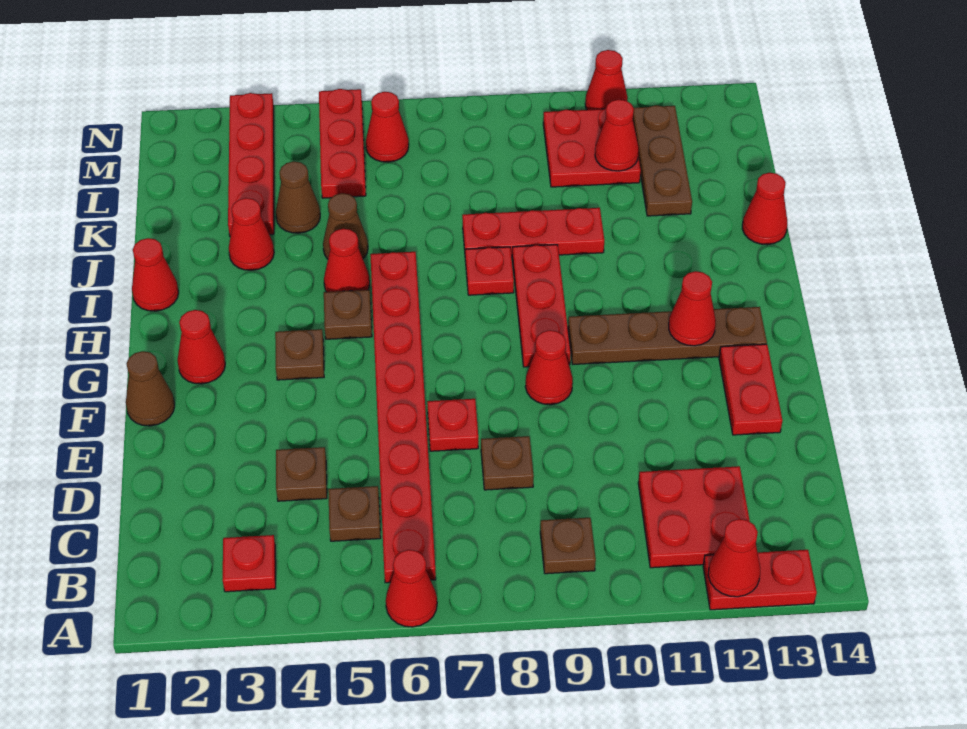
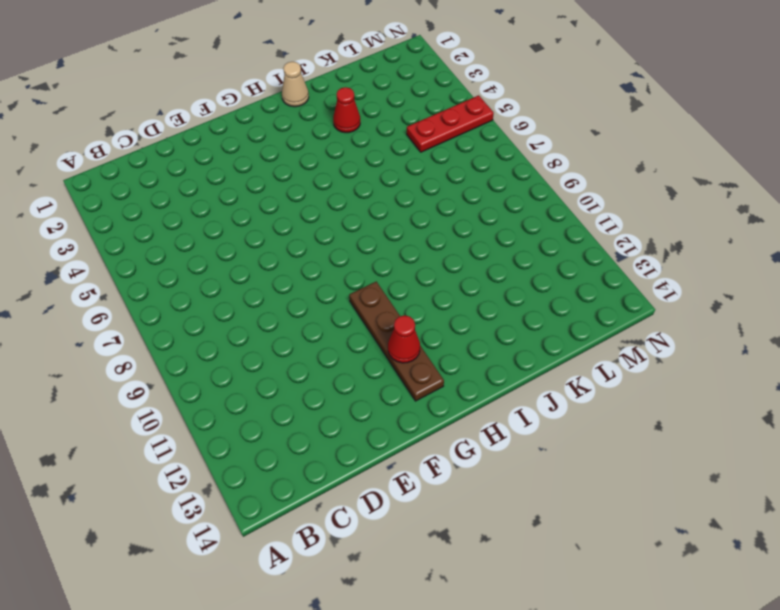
tan cone I1 level 1 -> red cone I1 level 1
none -> red cone A6 level 1
none -> red plate A12:A13 level 1
none -> red plate B3 level 1
none -> red plate B6:I6 level 1

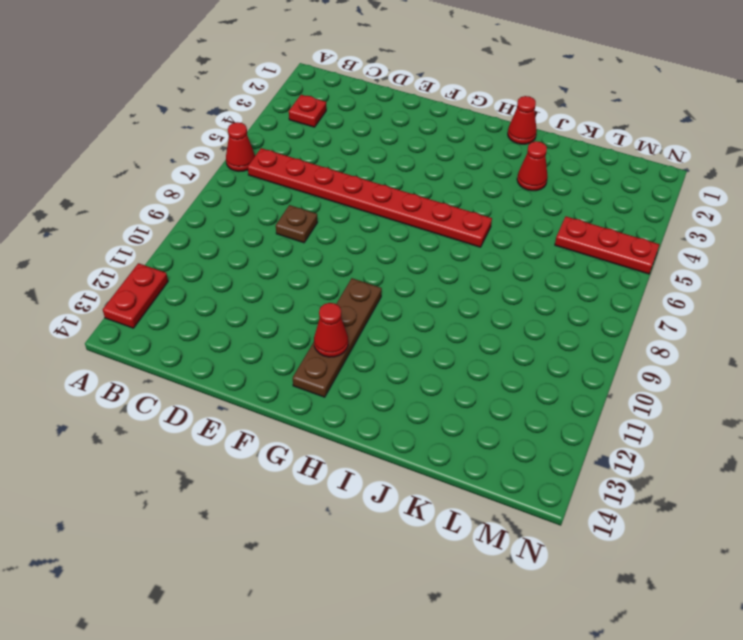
none -> brown plate B9 level 1
none -> red plate B11:C12 level 1
none -> brown plate C5 level 1
none -> brown plate D4 level 1

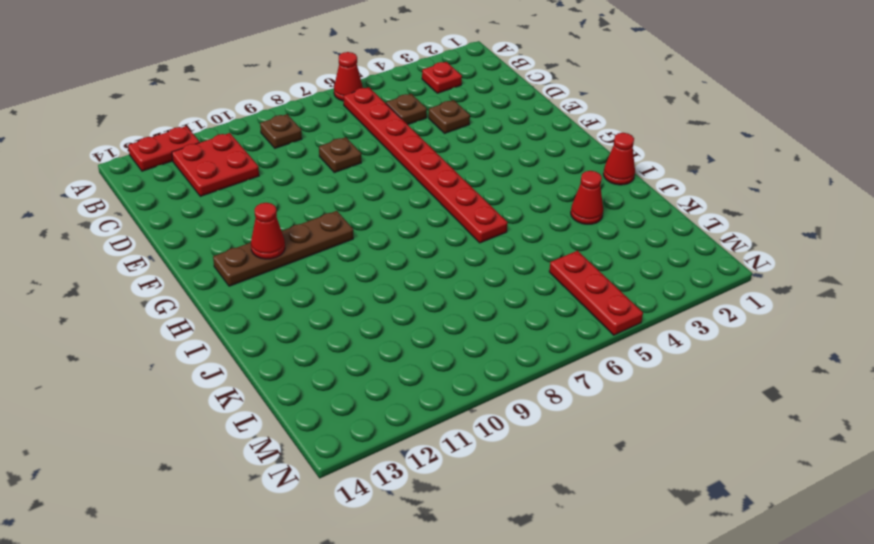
none -> red plate E7 level 1
none -> red plate E13:F13 level 1
none -> brown cone F1 level 1
none -> red cone F9 level 1

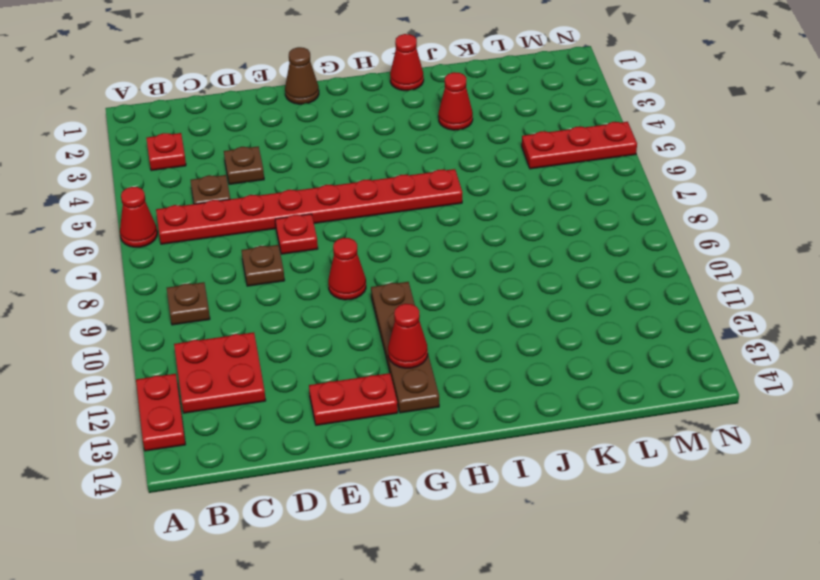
none -> red cone G2 level 1
none -> brown plate G4 level 1
none -> red plate G9:I9 level 1
none -> brown plate H5 level 1

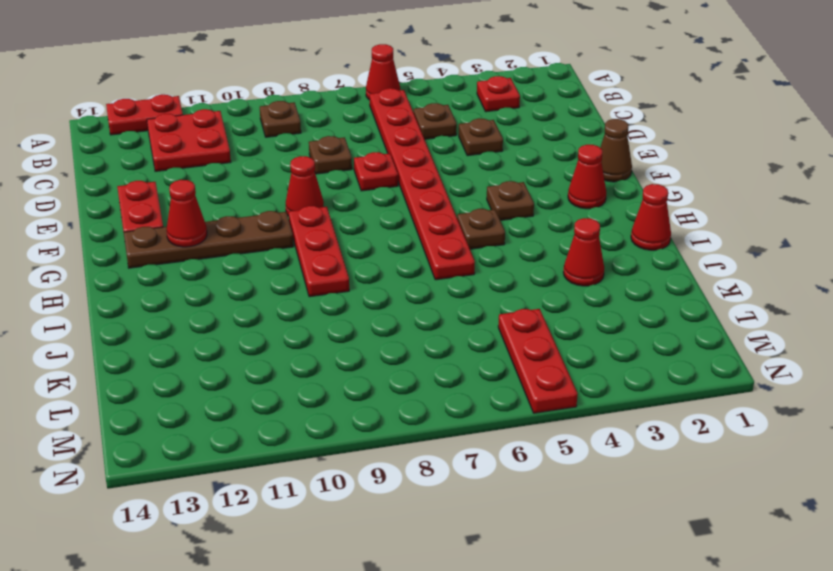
none -> red cone I5 level 1
none -> red plate I8 level 1
none -> brown cone J5 level 1
none -> red plate J8:J10 level 1

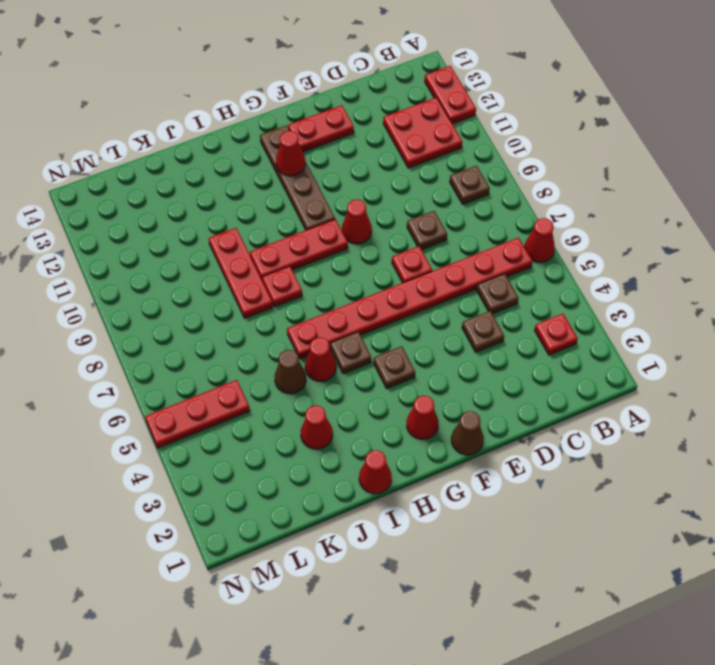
none -> red cone J14 level 1
none -> red plate K3:N3 level 1
none -> brown cone K4 level 1
none -> brown plate K12:M12 level 1

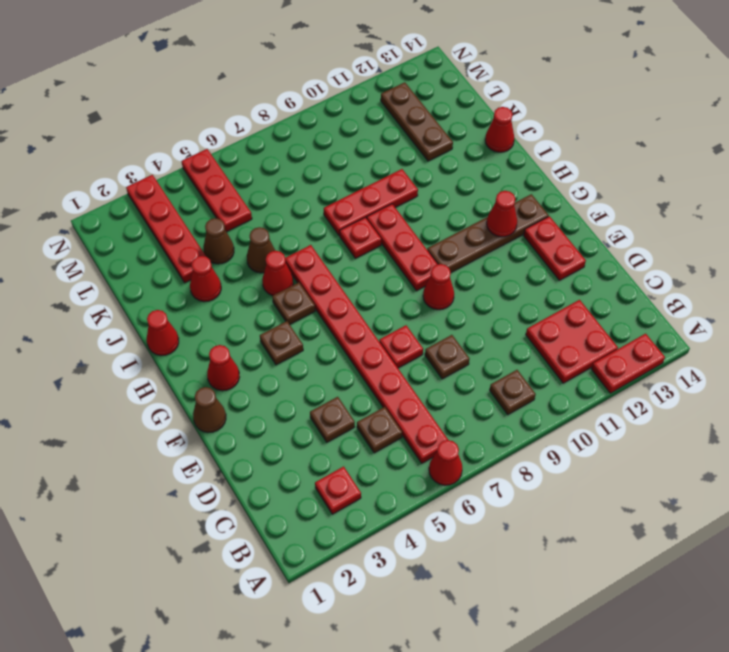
none -> red plate L10:M11 level 1
none -> red cone M6 level 1
none -> red cone N11 level 1
none -> red cone A12 level 2

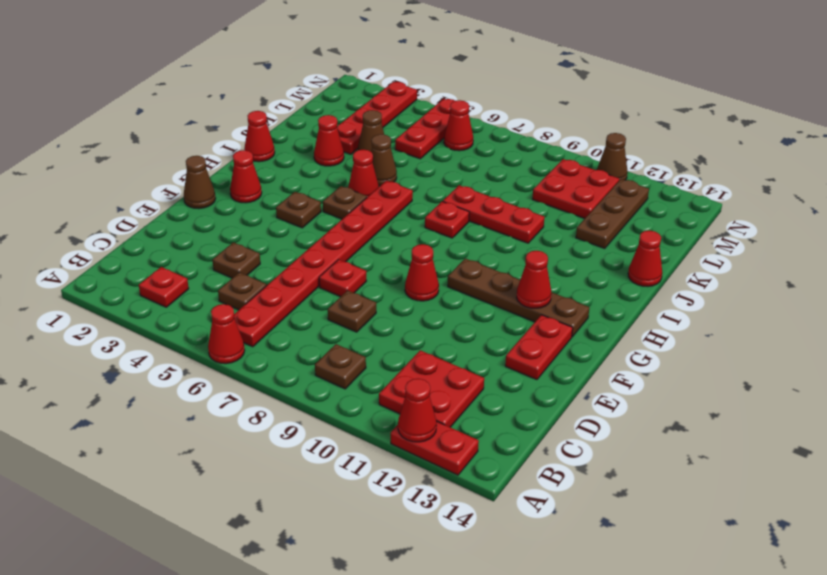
brown cone N11 level 1 -> red cone N11 level 1
none -> red plate G9:I9 level 1
none -> red cone L11 level 2

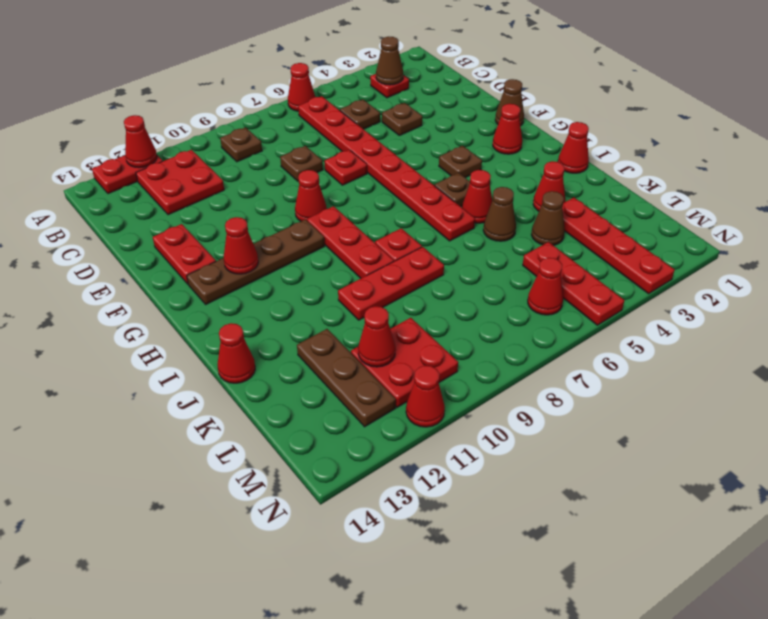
brown cone B3 level 2 -> none

